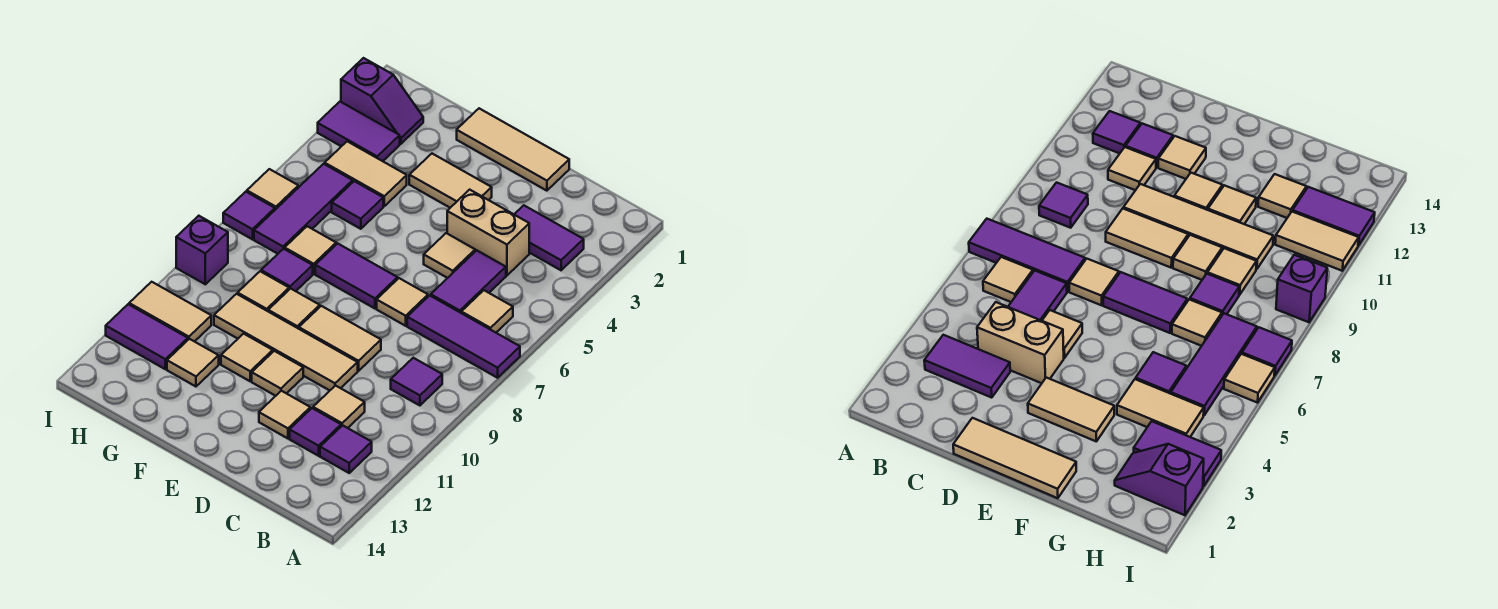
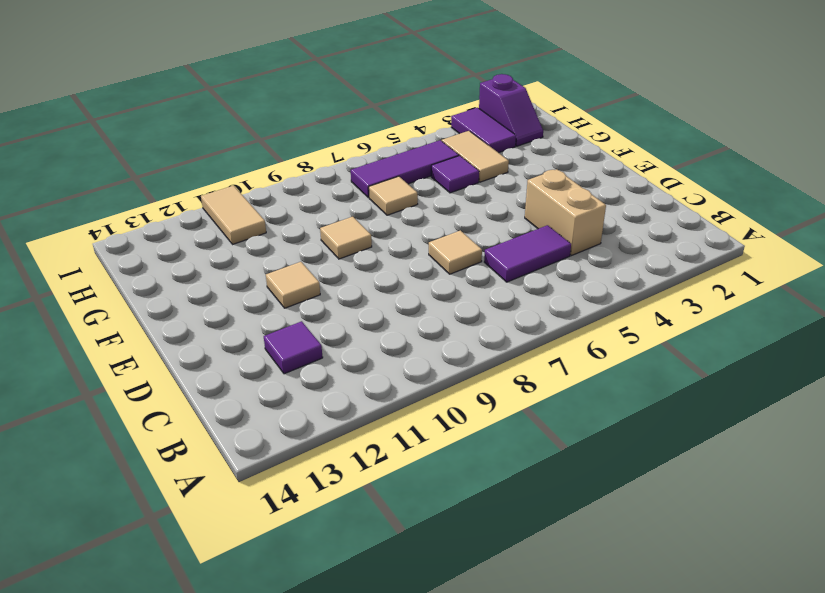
none -> purple tile A7:C7 level 1
none -> purple tile B3:C3 level 1
none -> tan tile B6 level 1
none -> purple tile B9 level 1

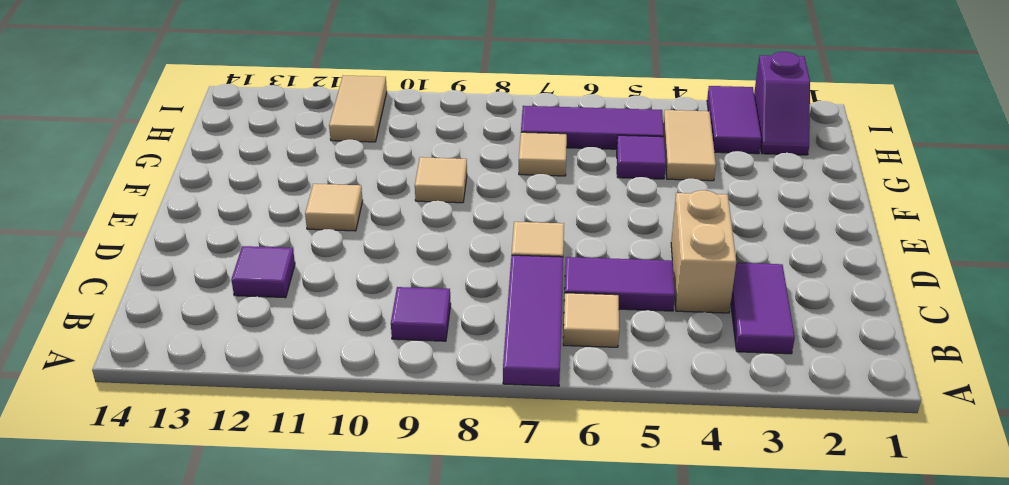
none -> purple tile B12 level 1
none -> tan tile C11 level 1
none -> tan tile D1:F1 level 1
none -> tan tile D5 level 1

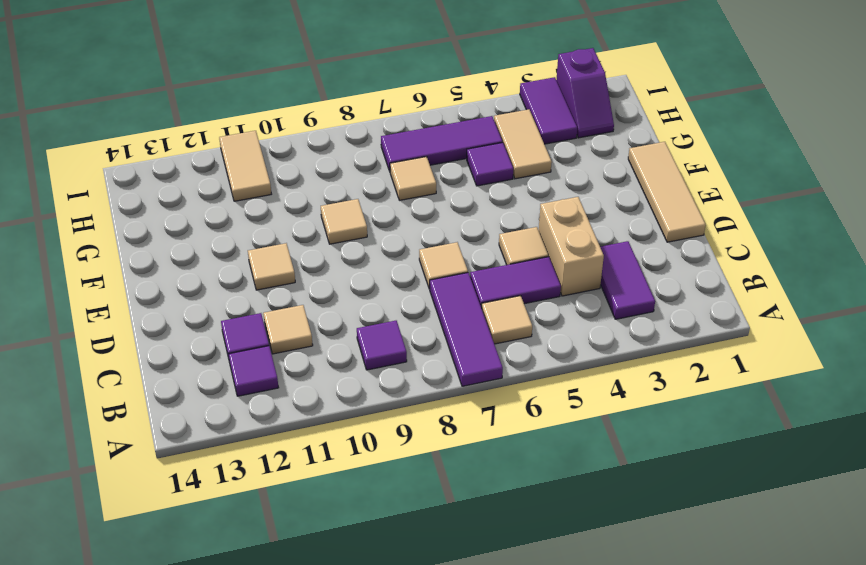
none -> tan tile D9:E9 level 1
none -> tan tile D10:G10 level 1
none -> tan tile D12 level 1
none -> tan tile E3:F3 level 1

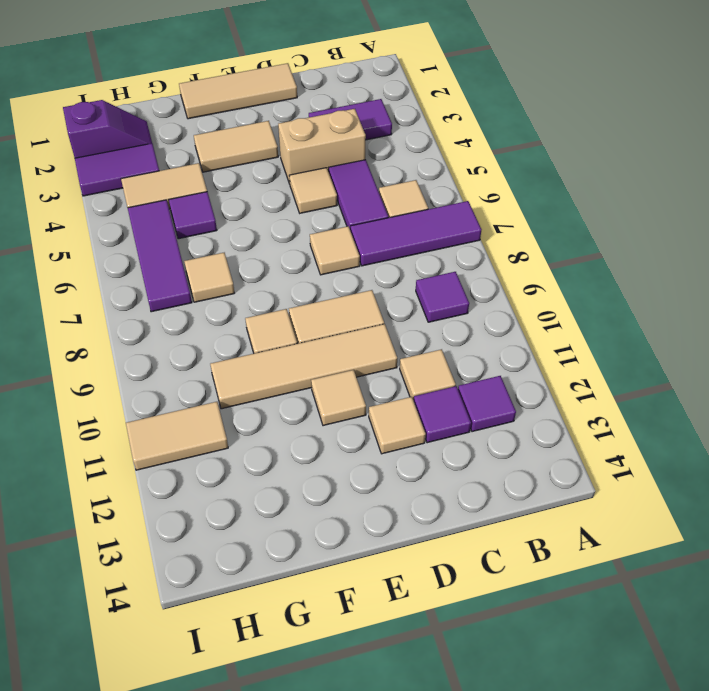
none -> purple tile E7:F7 level 1
none -> tan tile F11 level 1
none -> purple tile G8 level 1
none -> tan tile G9 level 1

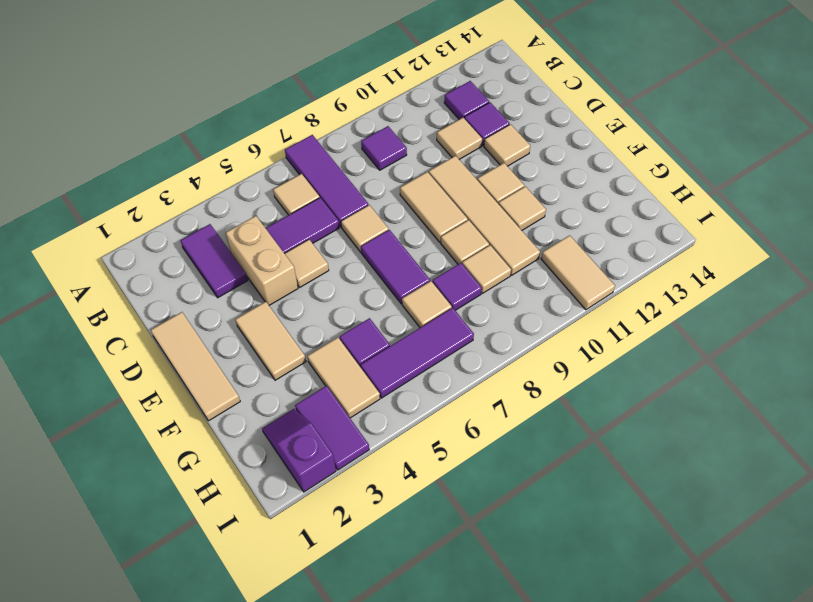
none -> tan tile G12 level 1
none -> purple tile H12:I12 level 1
none -> tan tile I6 level 1
none -> purple tile I7 level 1

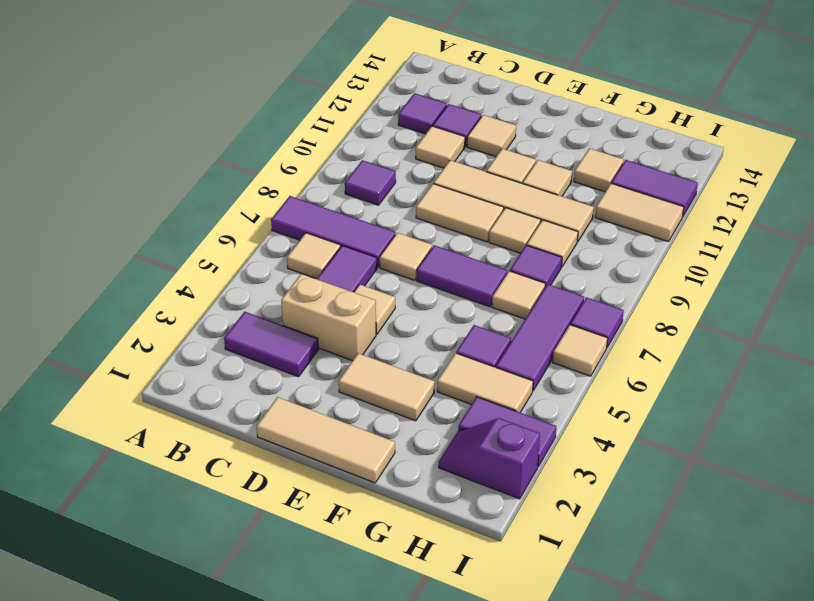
none -> purple brick I9 level 1

